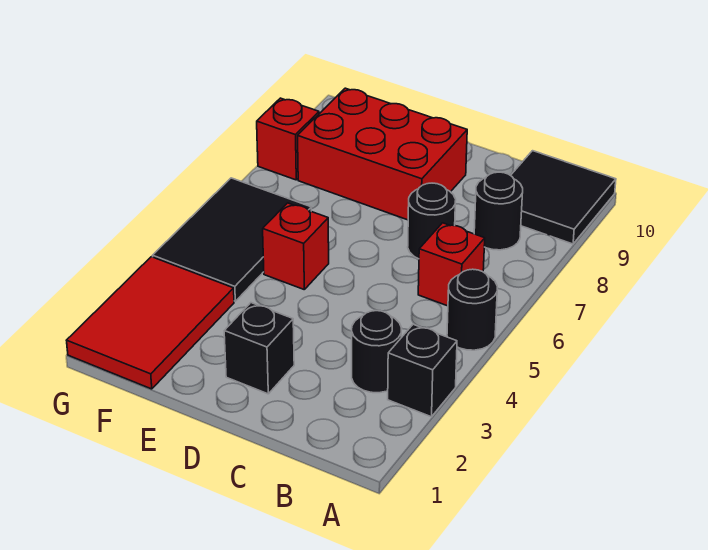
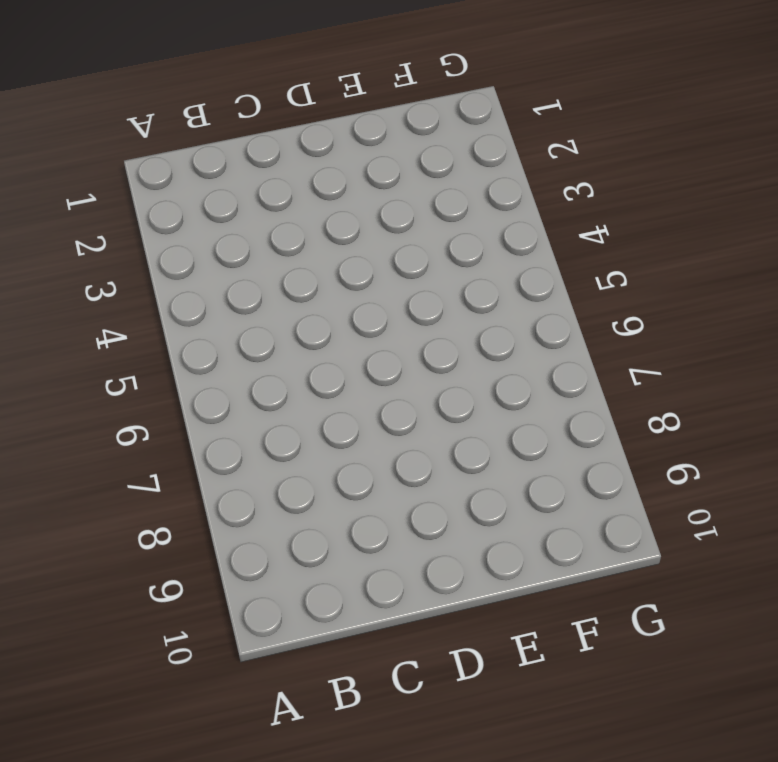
none -> black brick A3 level 1
none -> black round brick A5 level 1
none -> black tile A9:B10 level 1

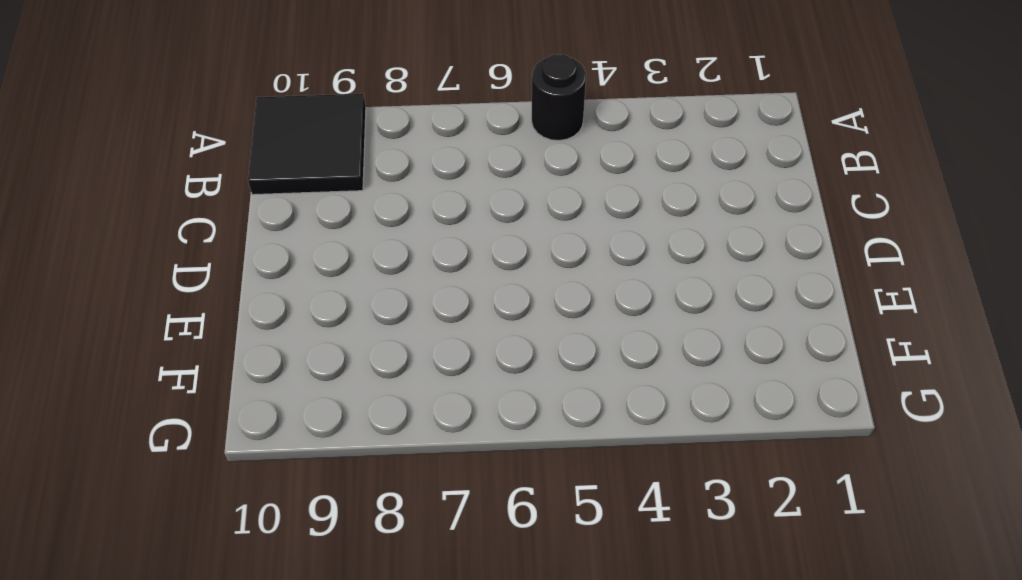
none -> black brick A3 level 1
none -> black round brick B3 level 1
none -> red brick B6 level 1

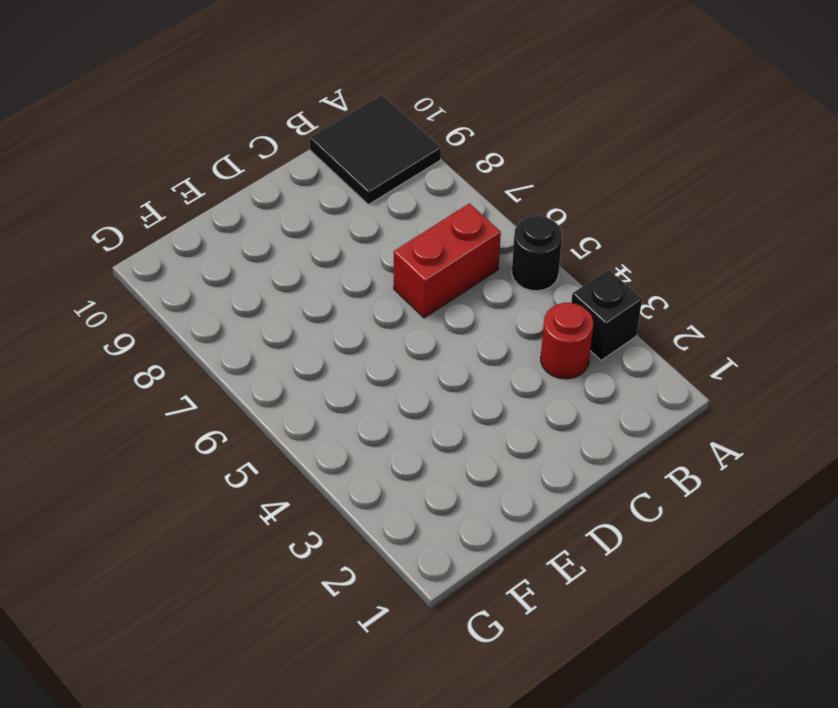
red round brick B3 level 1 -> black round brick B3 level 1
red brick B6:C6 level 1 -> red brick B6 level 1
none -> black round brick B8 level 1
none -> black round brick C7 level 1
none -> black brick D2 level 1

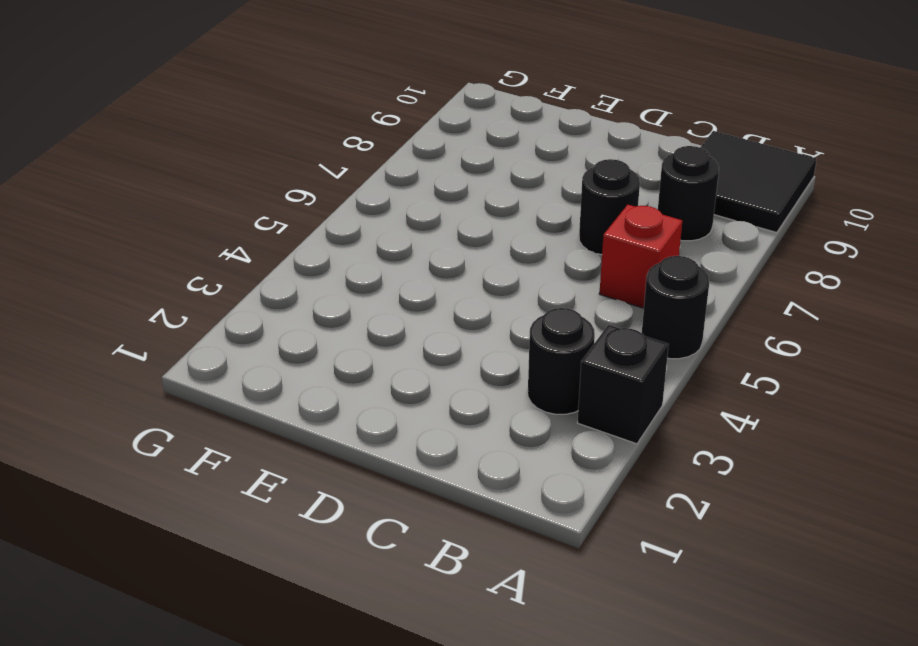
none -> black brick D2 level 1
none -> red brick D8:F9 level 1
none -> red brick E5 level 1

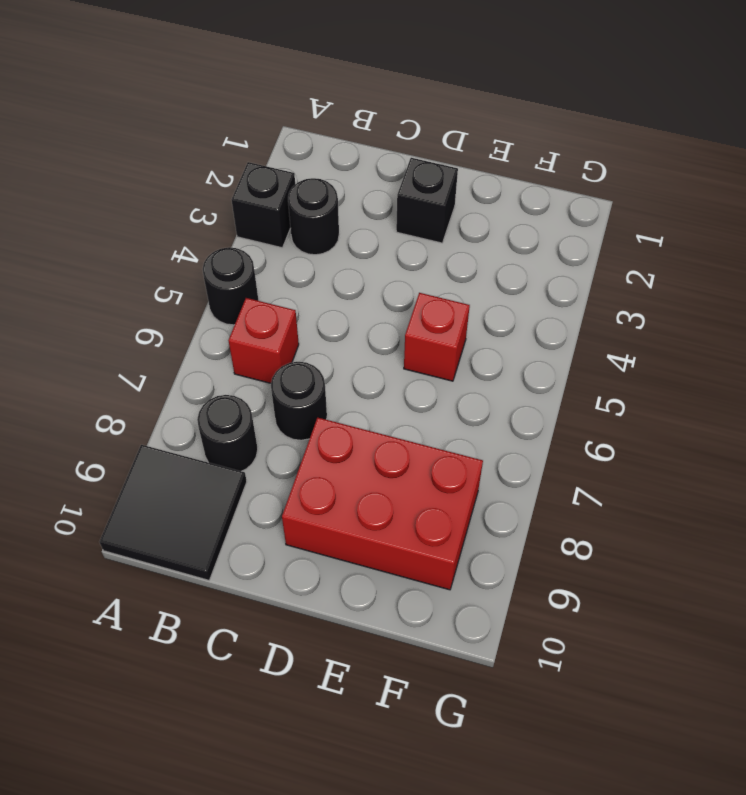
none -> red tile F1:G3 level 1
none -> black tile F4:G6 level 1
none -> red brick G8 level 1

